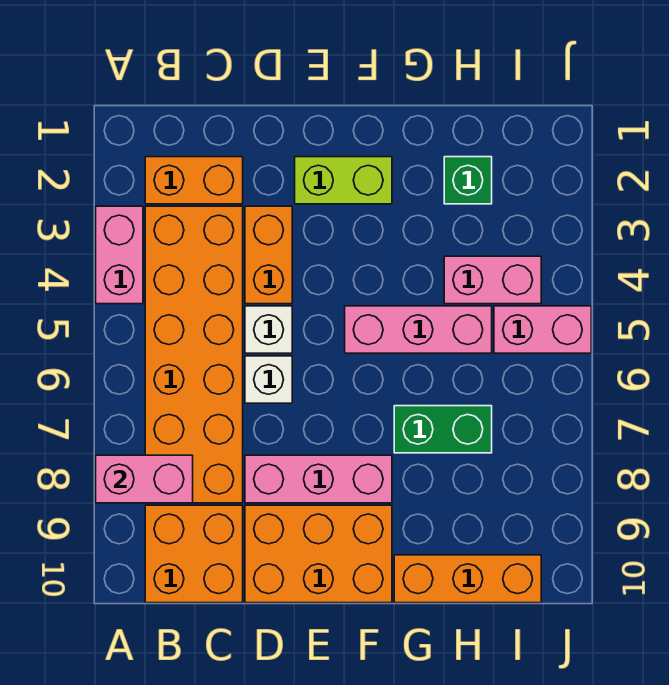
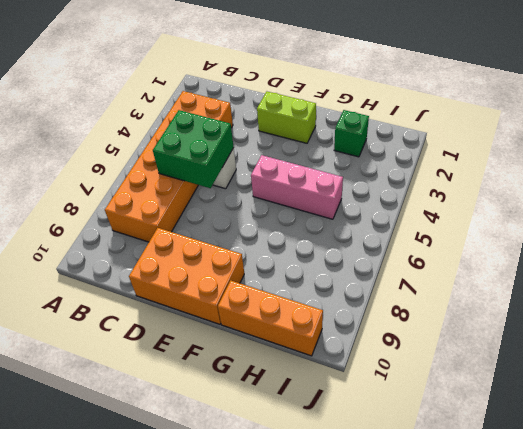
green brick C5:D6 level 2 -> none
none -> pink brick A3:A4 level 1
none -> orange brick B2:C2 level 1
none -> orange brick B9:C10 level 1

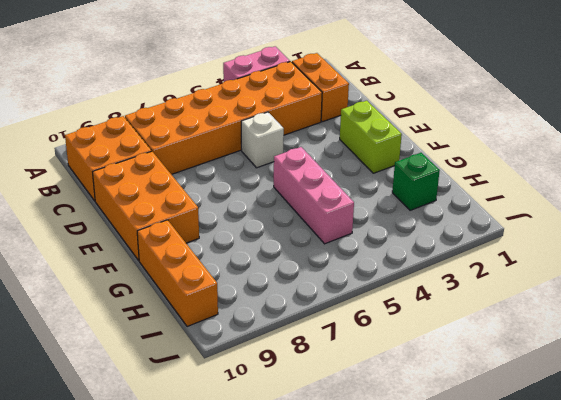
none -> orange brick D3:D4 level 1
none -> white brick D6 level 1
none -> pink brick D8:F8 level 1

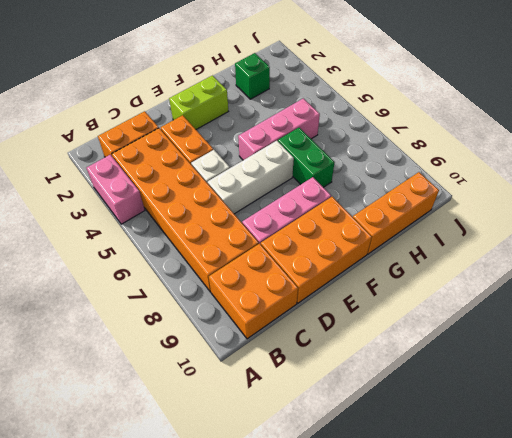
white brick D6:F6 level 1 -> white brick D6 level 1
green brick G6:G7 level 1 -> green brick G7:H7 level 1
none -> pink brick H4:I4 level 1
none -> pink brick I5:J5 level 1
none -> pink brick A8:B8 level 2

